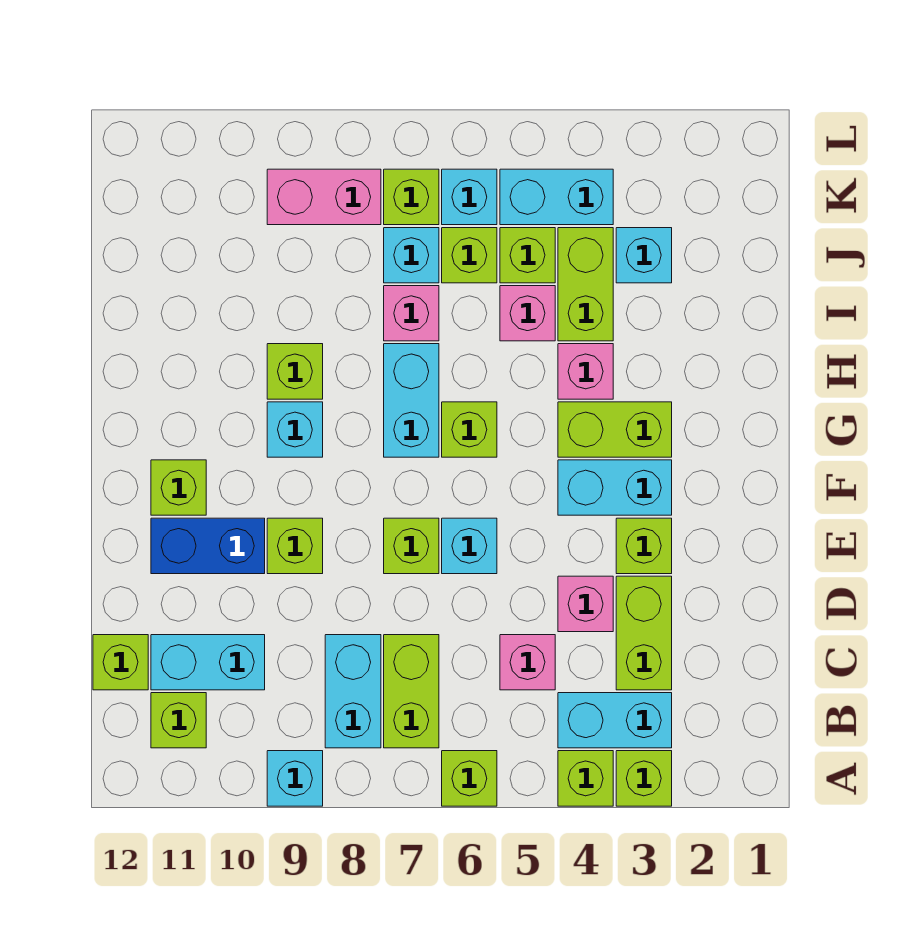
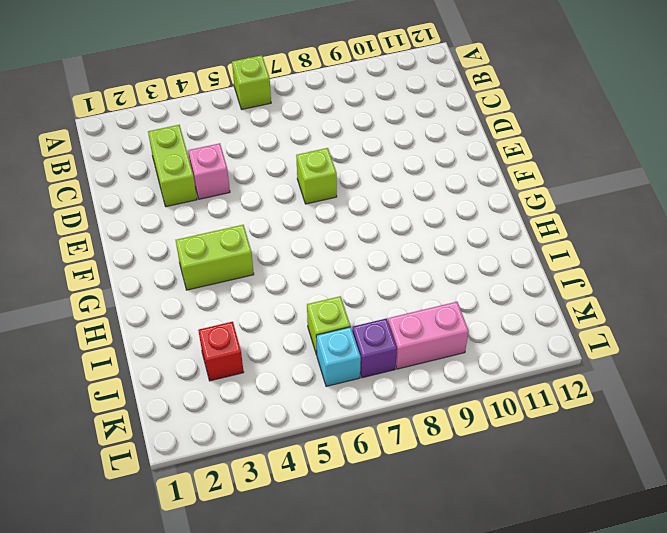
red brick J3 level 1 -> cyan brick J3 level 1
purple brick K7 level 1 -> lime brick K7 level 1
none -> lime brick A3 level 1
none -> lime brick A4 level 1
none -> cyan brick A9 level 1
none -> cyan brick B3:B4 level 1

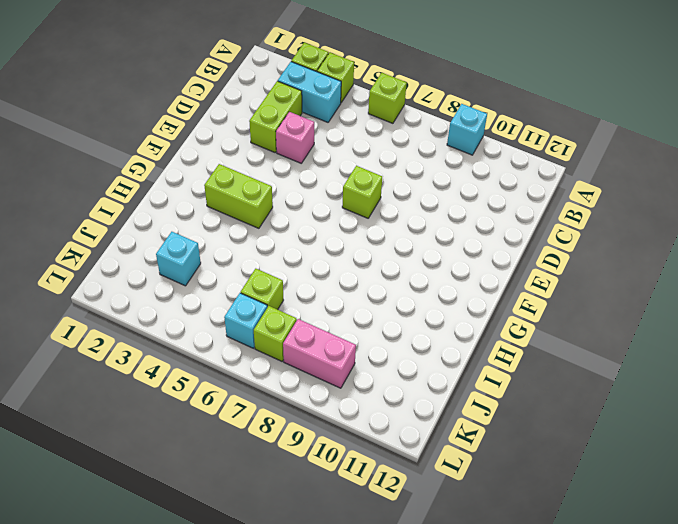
none -> lime brick B7:C7 level 1
none -> cyan brick B8:C8 level 1
none -> lime brick B11 level 1
none -> pink brick C5 level 1

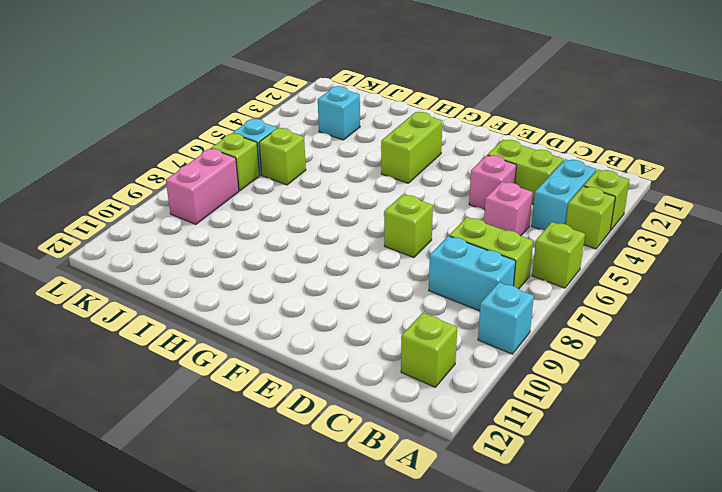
none -> cyan brick C10:C11 level 1
none -> lime brick C12 level 1
none -> lime brick E3 level 1
none -> cyan brick E6 level 1

